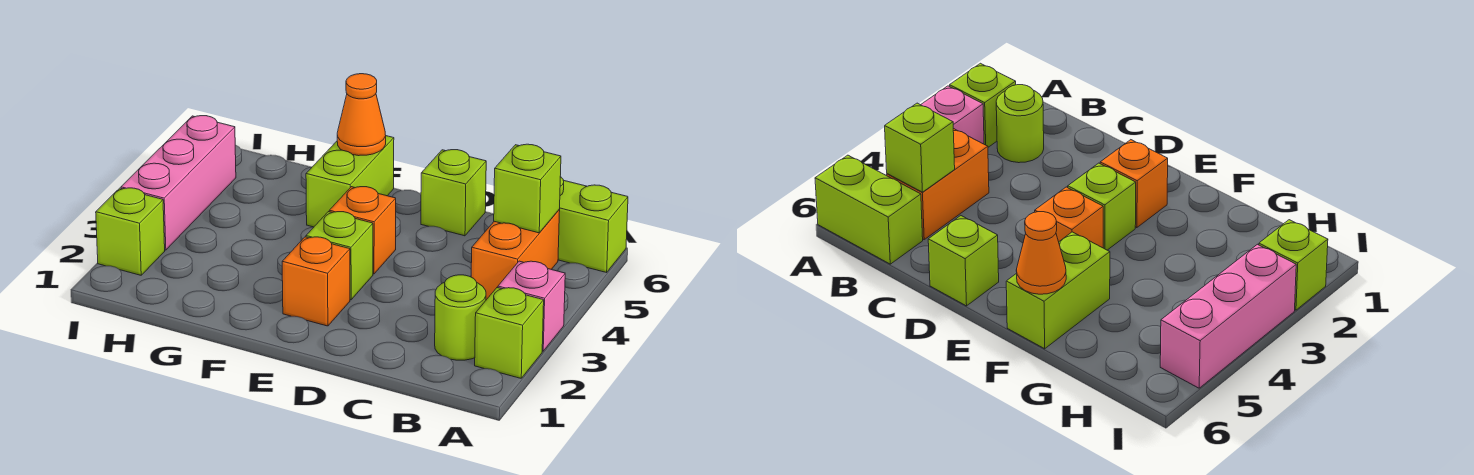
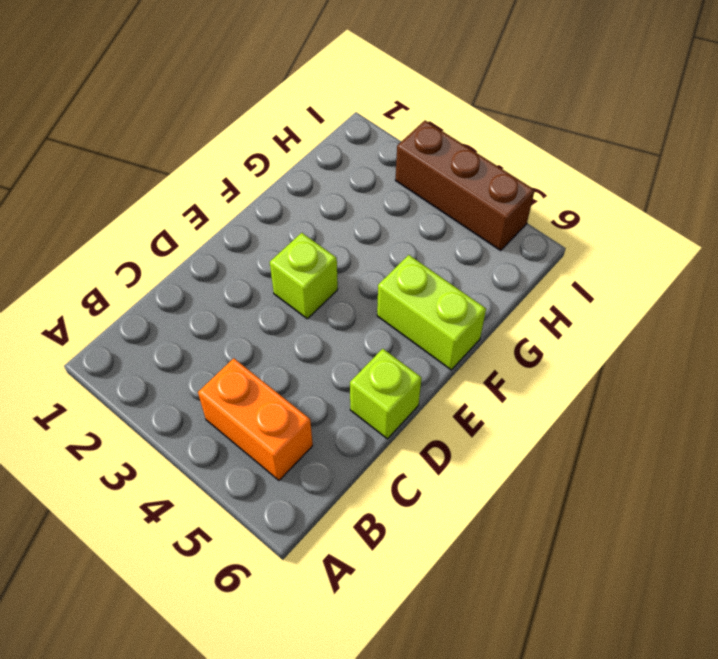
brown brick I3:I5 level 1 -> pink brick I3:I5 level 1
none -> lime brick A2 level 1
none -> pink brick A3 level 1
none -> lime brick A6:B6 level 1

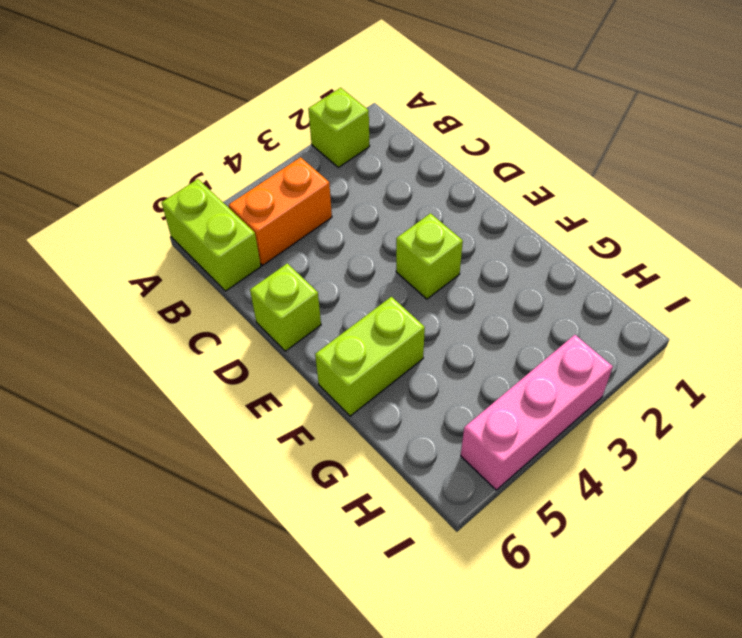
none -> pink brick A3 level 1
none -> lime round brick B2 level 1
none -> orange brick E2 level 1

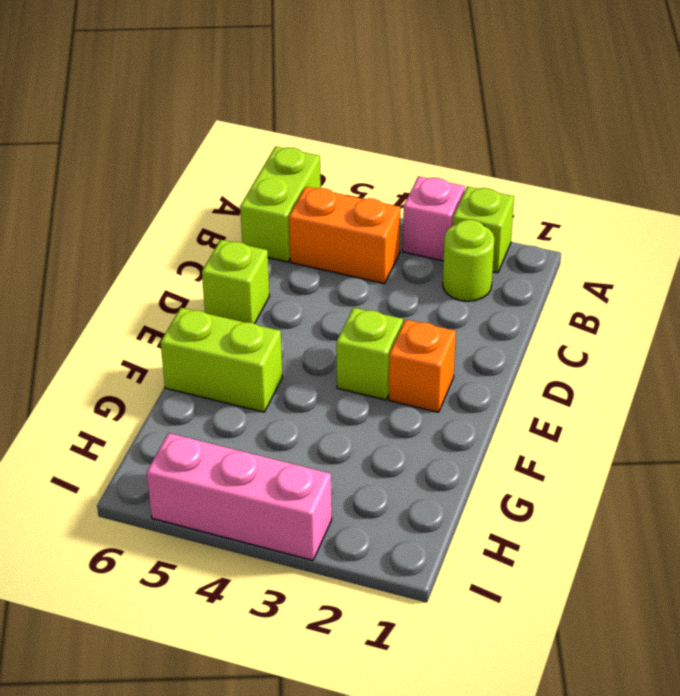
none -> orange brick E4 level 1
none -> lime brick I2 level 1
none -> lime brick B5 level 2

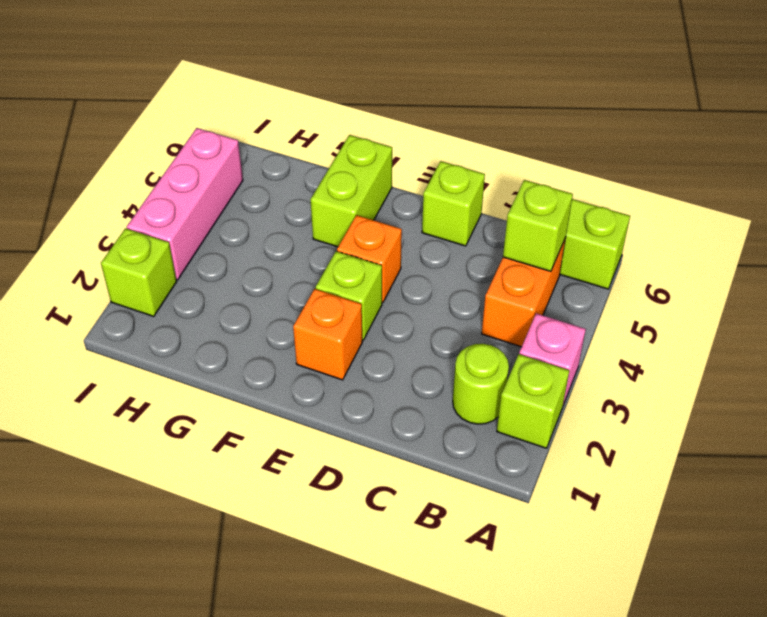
none -> orange cone F6 level 2

